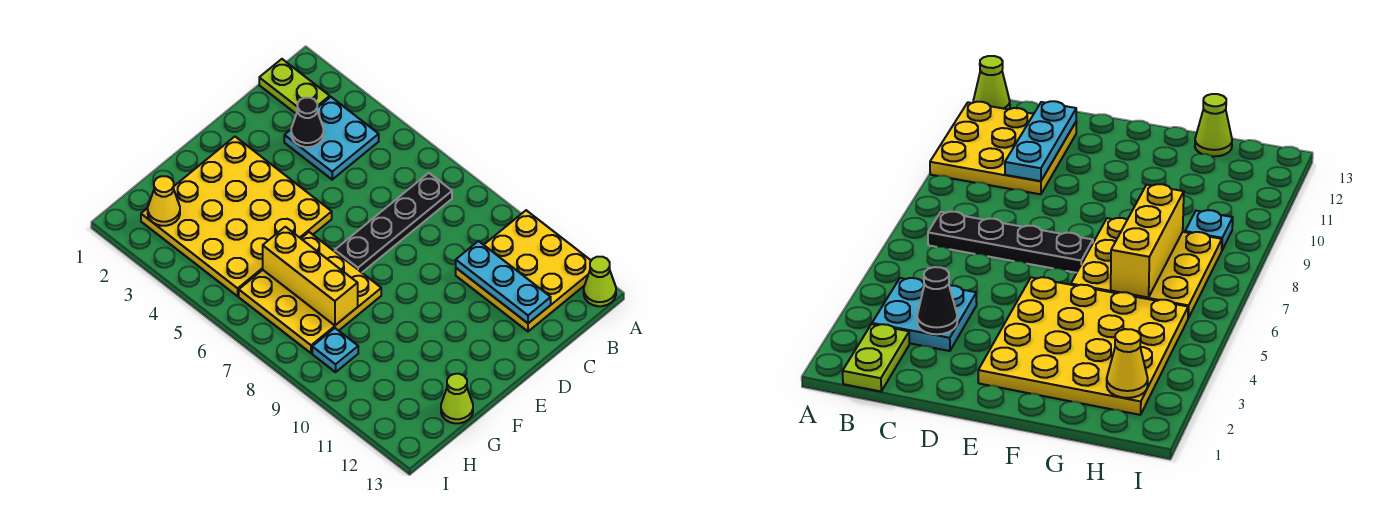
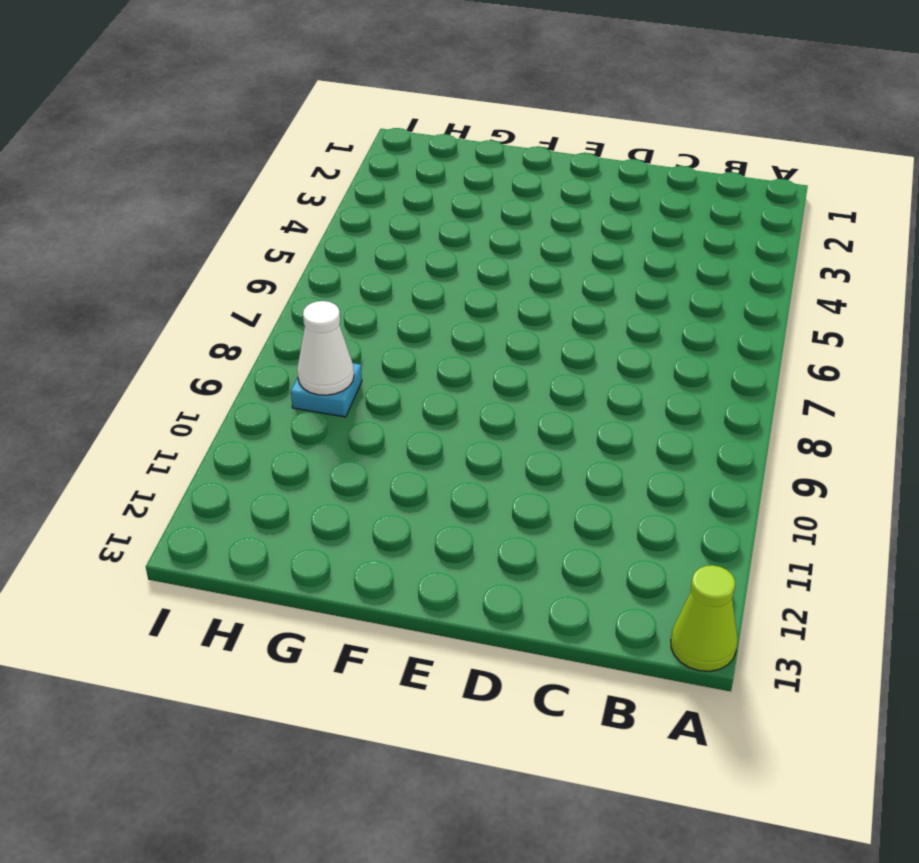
white cone H9 level 2 -> none
none -> yellow plate A10:C12 level 1
none -> lime plate B1:B2 level 1
none -> cyan plate B3:C4 level 1

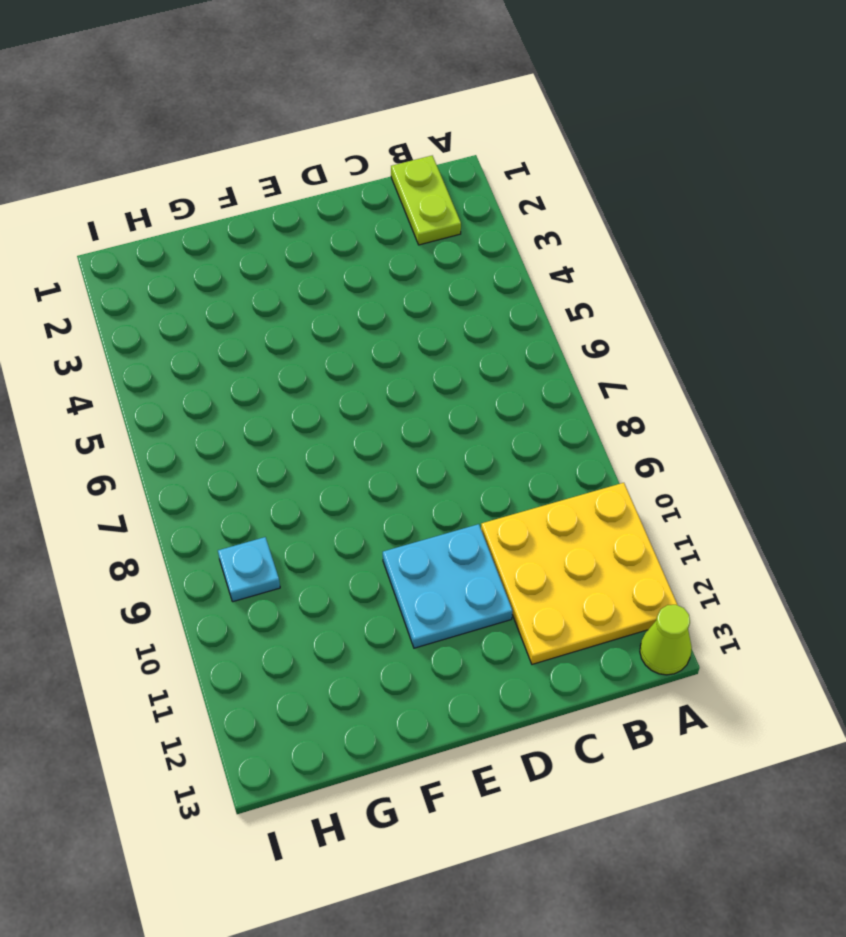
cyan plate D10:E11 level 1 -> cyan plate B3:C4 level 1
none -> black plate B7:E7 level 1
none -> yellow plate E2:H5 level 1
none -> yellow plate F6:H8 level 1

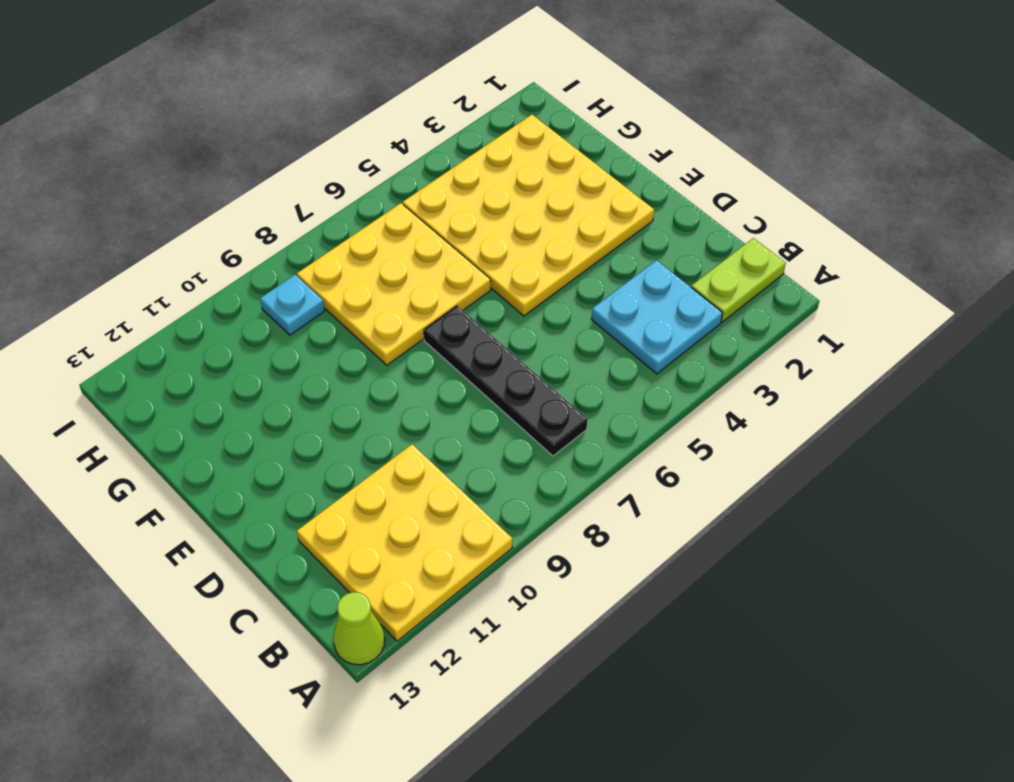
none -> lime cone G13 level 1
none -> black cone C3 level 2
none -> cyan plate C10:C12 level 2

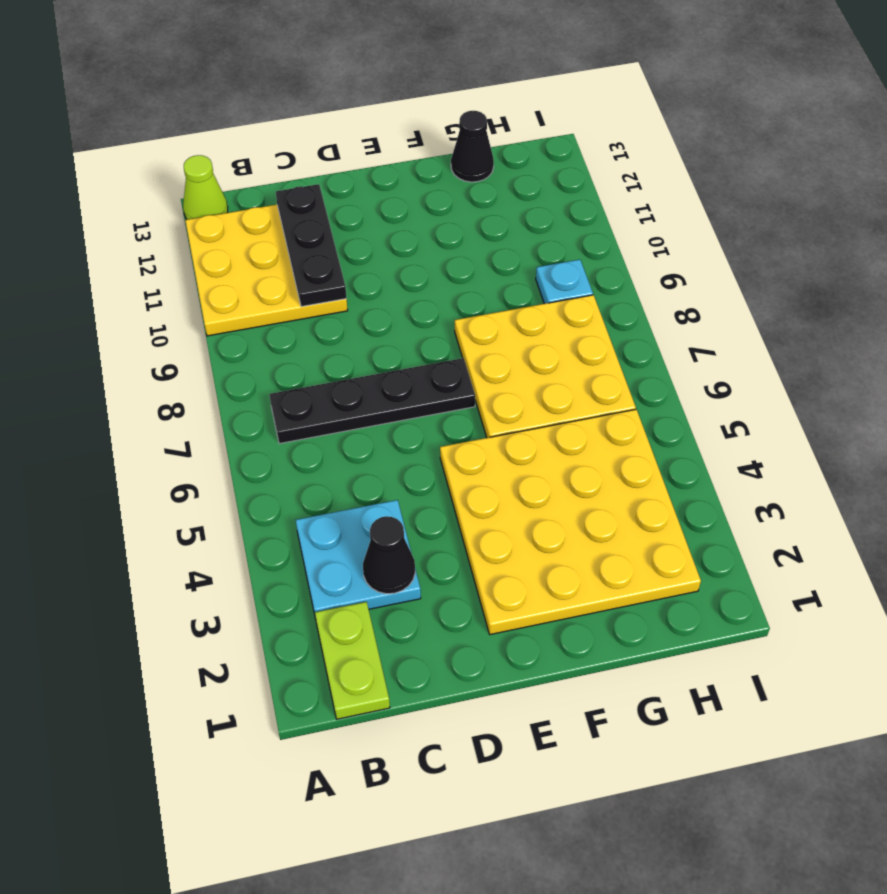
black plate C10:C12 level 2 -> cyan plate C10:C12 level 2
black cone G13 level 1 -> lime cone G13 level 1
none -> yellow brick G6:G8 level 2
none -> yellow cone H2 level 2

